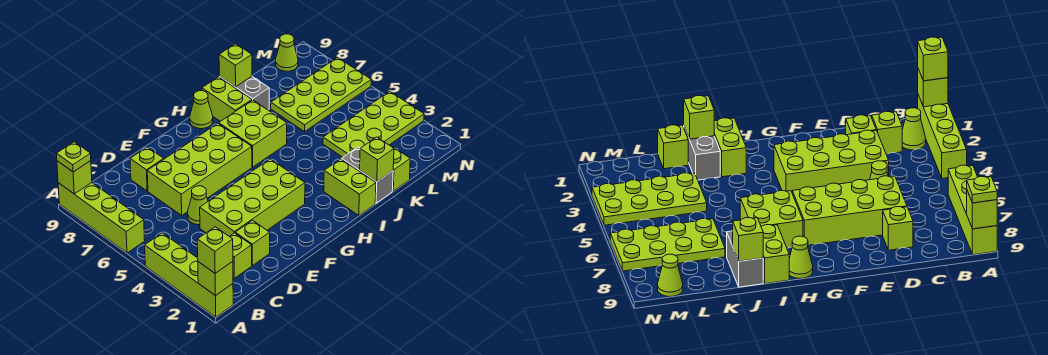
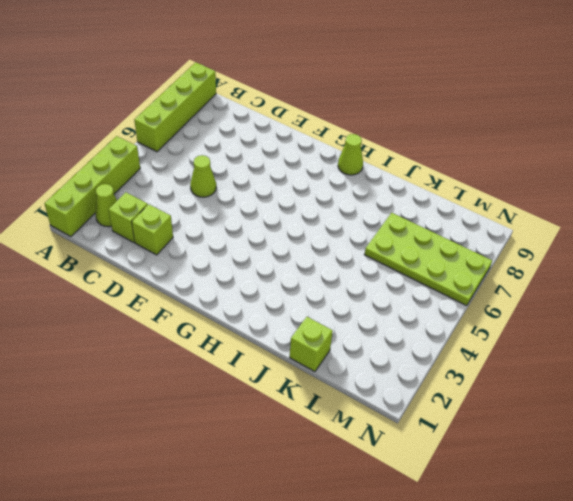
none -> lime brick D3:G4 level 1
none -> lime brick D6:G7 level 1
none -> lime brick D8 level 1

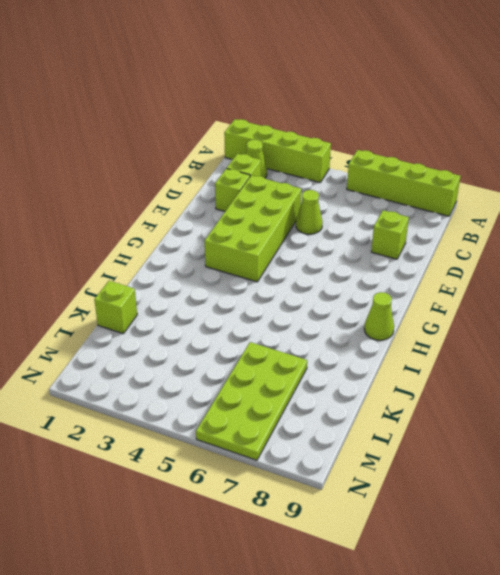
none -> lime brick D6:G7 level 1
none -> lime brick H6:I7 level 1
none -> lime brick I1:I2 level 1

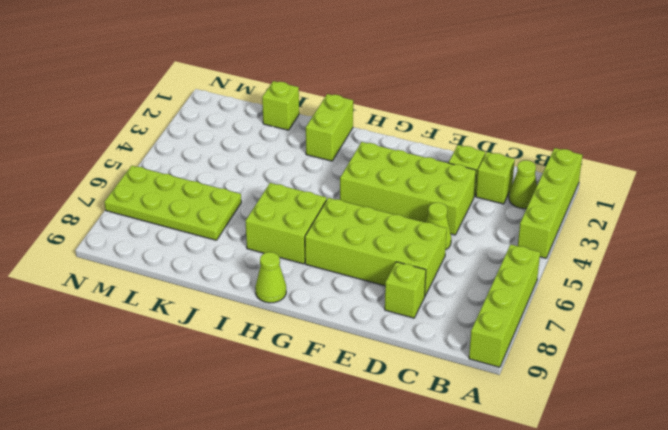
none -> lime brick I8:I9 level 1
none -> grey brick J1:J2 level 1
none -> grey brick J8:J9 level 1

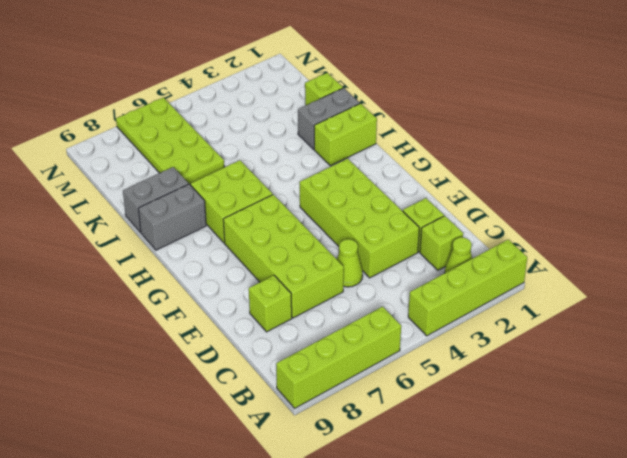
grey brick I8:I9 level 1 -> lime brick I8:I9 level 1
none -> lime cone H9 level 1
none -> lime plate K3:N4 level 1
none -> lime cone M9 level 1

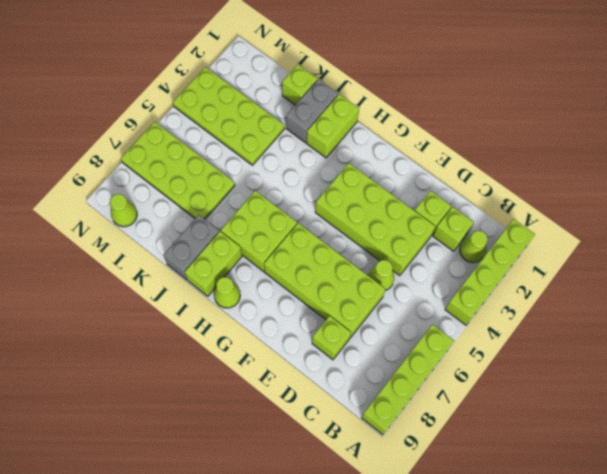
none -> lime brick A1 level 2
none -> lime brick A9 level 2
none -> lime brick J1 level 2

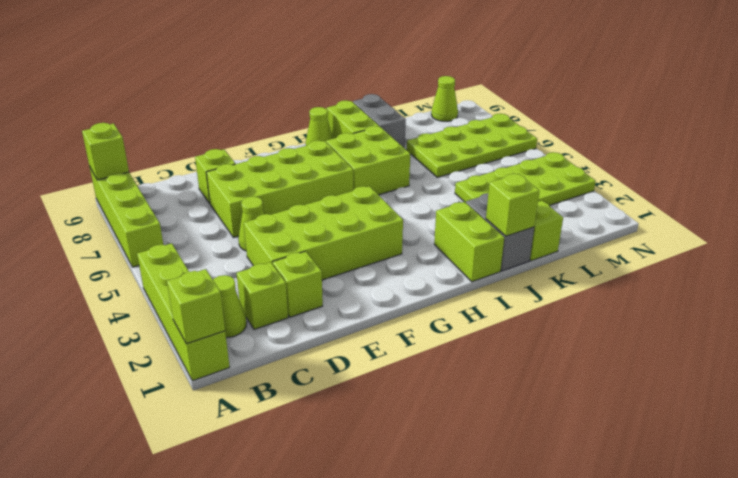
none -> lime brick J9 level 2
none -> lime brick A1 level 3
none -> lime plate A9 level 3

